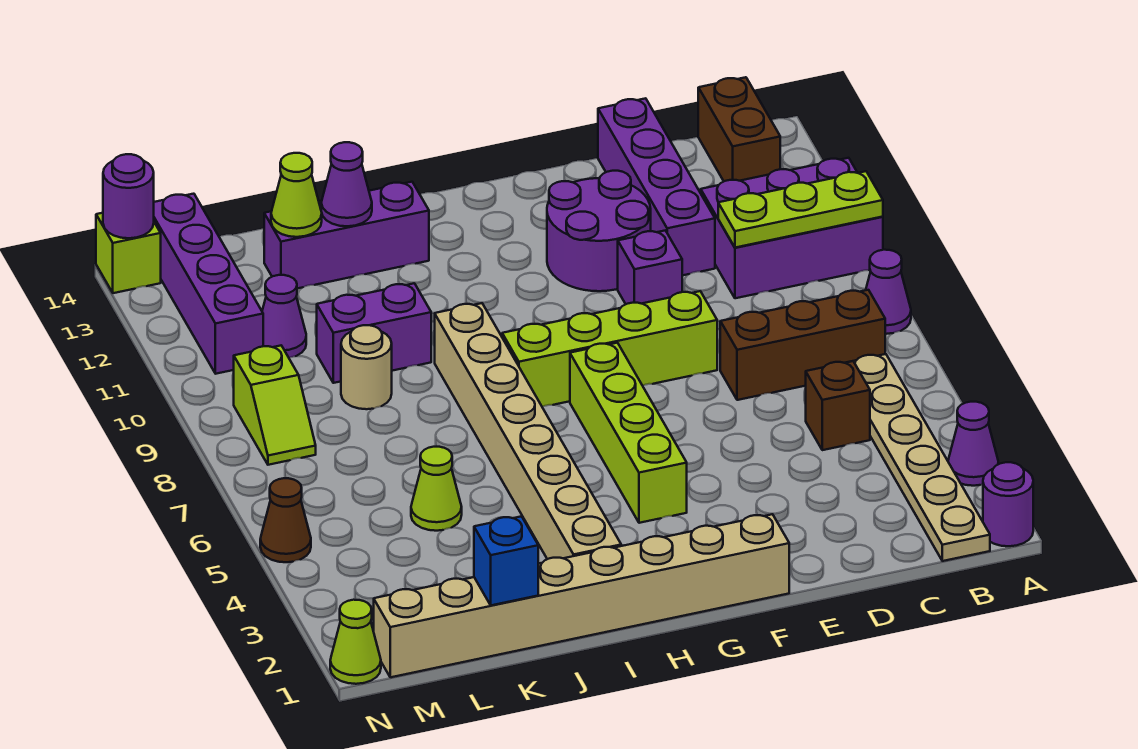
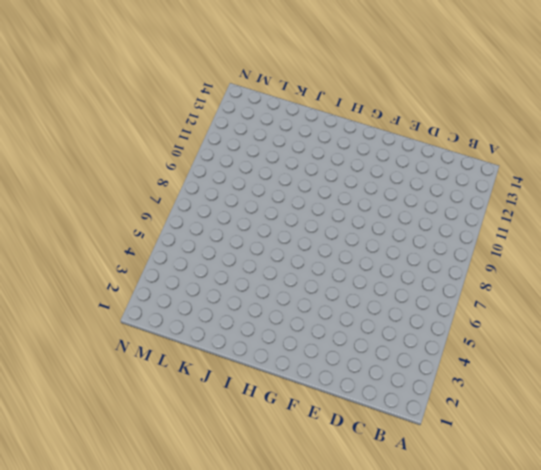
none -> purple round brick A1 level 1
none -> purple cone A3 level 1
none -> purple cone A8 level 1
none -> purple brick A10:C11 level 1

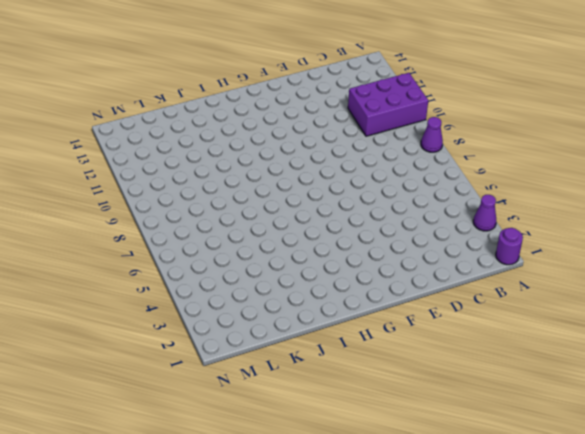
none -> tan plate B1:B6 level 1
none -> brown brick B7:D7 level 1
none -> brown brick B13:B14 level 1
none -> brown brick C5 level 1

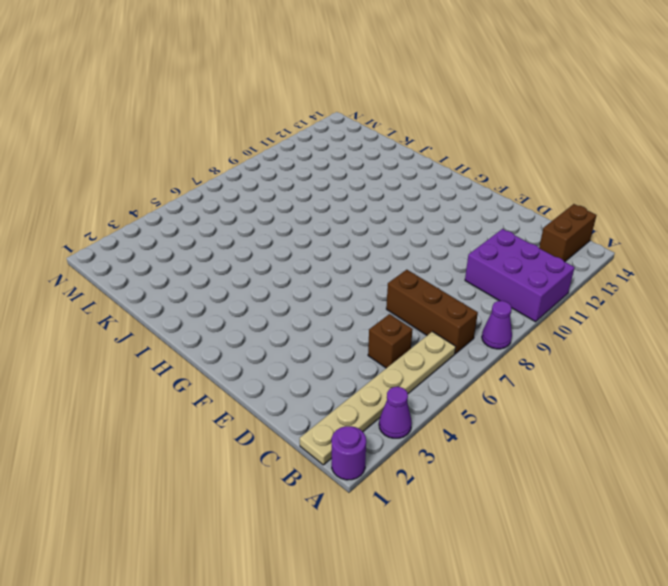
none -> purple brick D11:D14 level 1
none -> lime brick E8:H8 level 1
none -> purple brick E10 level 1
none -> purple round brick E11:F12 level 1

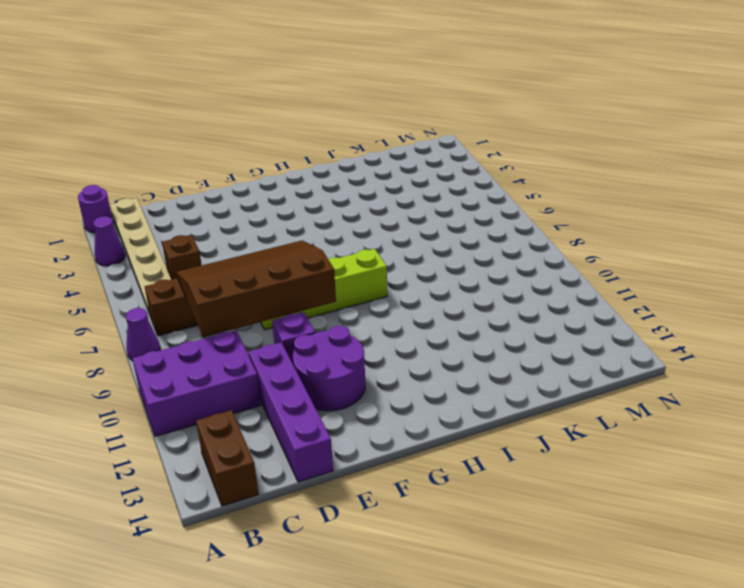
brown slope C7:F9 level 2 top 9 -> none
none -> tan brick F1:M1 level 1
none -> lime brick G4:G7 level 1
none -> tan brick I2:I9 level 1
none -> purple brick I13:K13 level 1

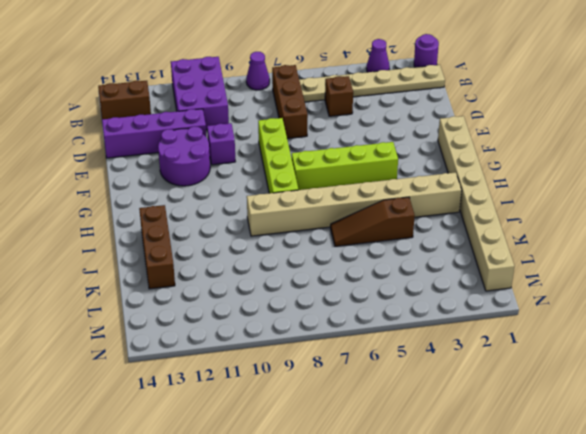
brown brick I13:K13 level 1 -> purple brick I13:K13 level 1
brown slope J4:J6 level 1 top 4 -> none
none -> purple brick J10:K10 level 1
none -> lime cone K5 level 1
none -> tan round brick K9 level 1
none -> purple cone L11 level 1

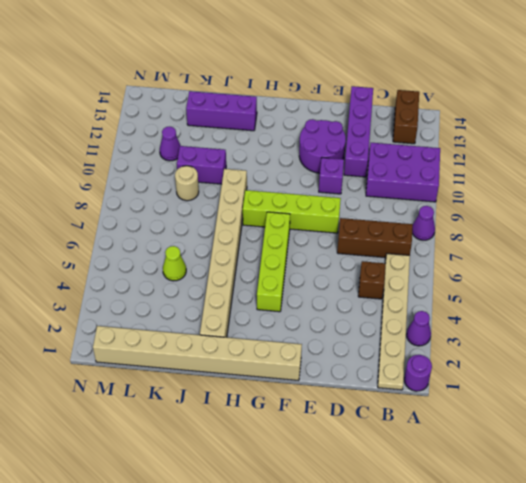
none -> lime slope M8:M9 level 1 top 9
none -> purple brick M11:M14 level 1
none -> lime cone N1 level 1
none -> brown cone N5 level 1

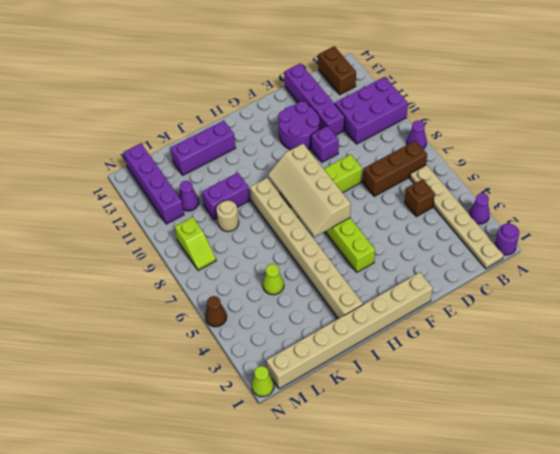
tan slope G6:H9 level 2 top G -> none
none -> lime brick N14 level 1
none -> lime plate A10:C10 level 2
none -> purple cone J13 level 2
none -> blue brick K1 level 2

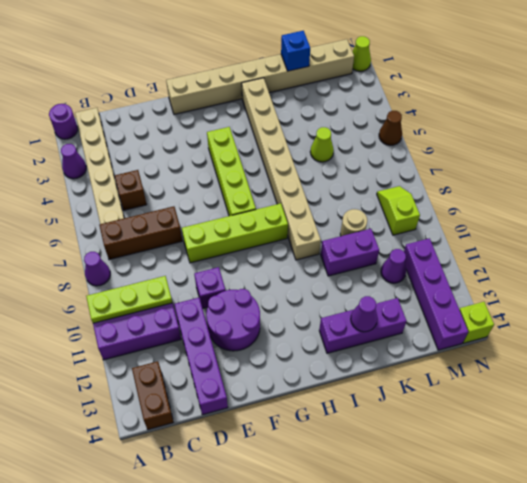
none -> lime cone K13 level 2
none -> purple round brick N14 level 2

